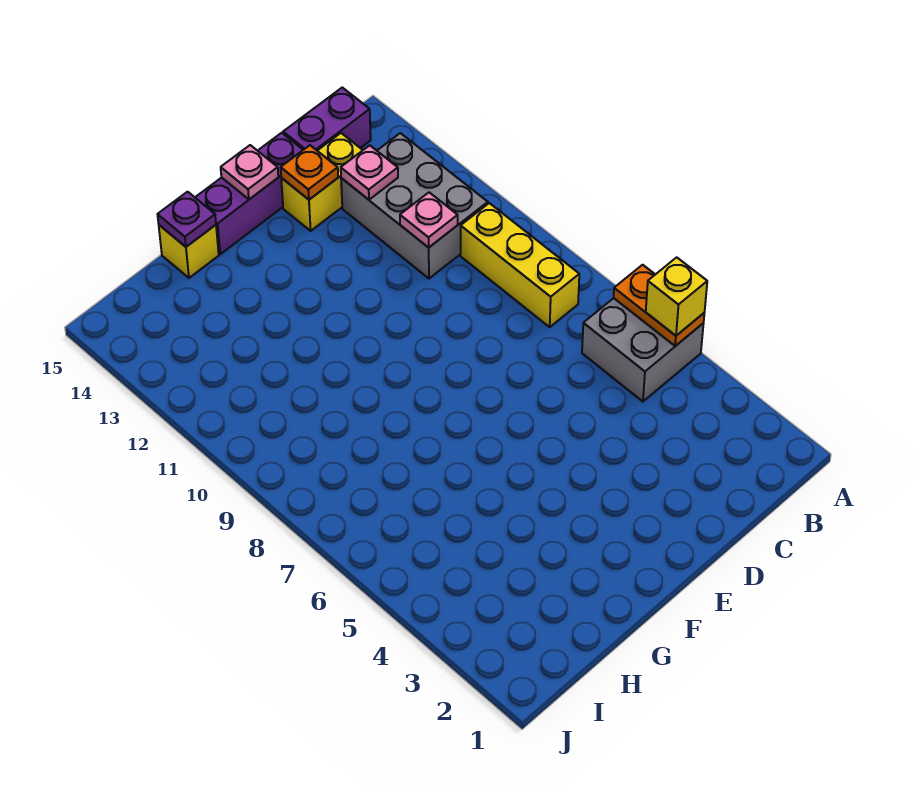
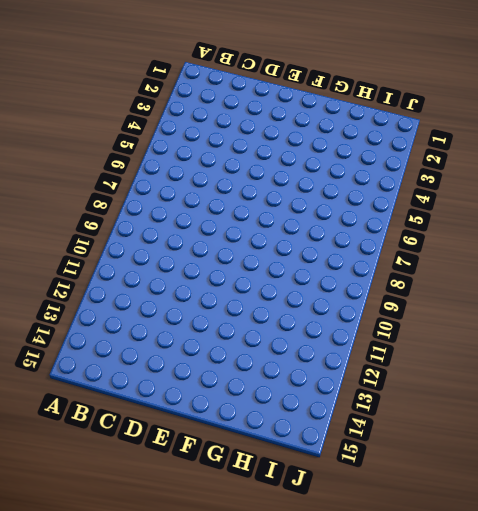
none -> grey brick A5:B6 level 1
none -> yellow brick B8:B10 level 1
none -> grey brick B11:C13 level 1

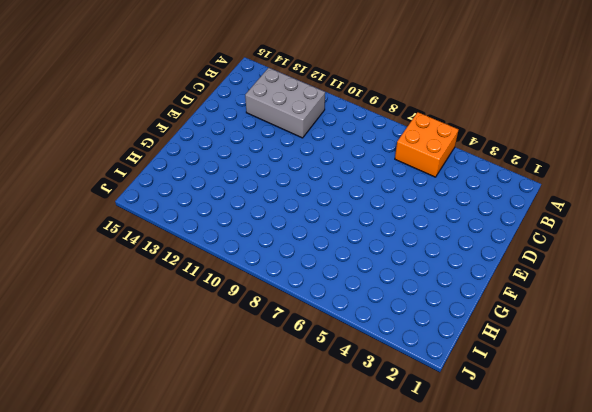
orange brick A5:B6 level 1 -> grey brick A5:B6 level 1
none -> yellow brick B8:B10 level 1
none -> purple brick B15:C15 level 1
none -> yellow brick C14:D14 level 1

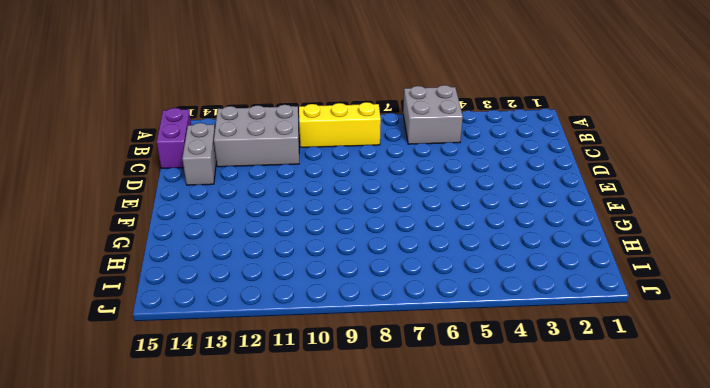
grey brick C14:D14 level 1 -> yellow brick C14:D14 level 1
none -> purple brick D15:F15 level 1
none -> yellow brick G15 level 1
none -> orange plate A5:A6 level 2

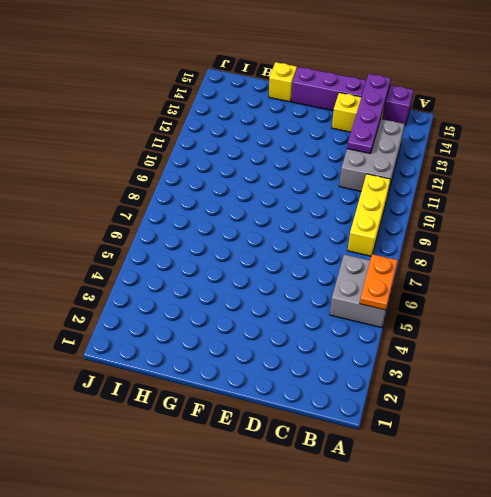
purple plate C12:C15 level 2 -> pink plate C13 level 2
none -> pink plate C11 level 2
none -> orange plate D14 level 2
none -> pink plate E15 level 2

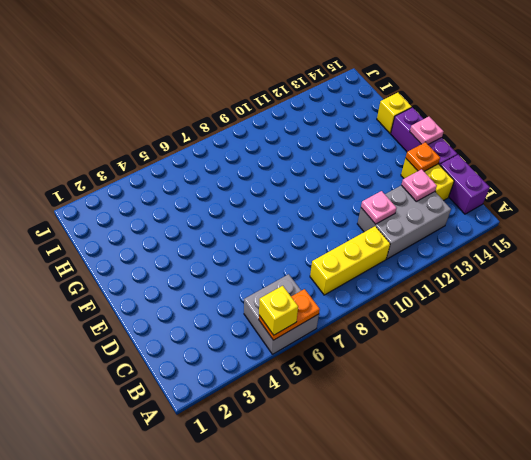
none -> purple plate G15 level 2

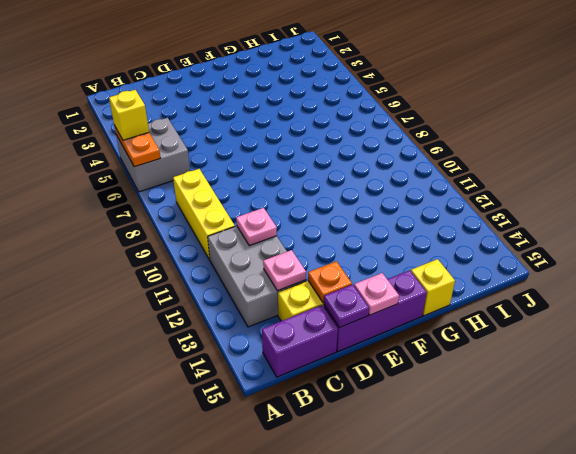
purple plate D15 level 2 -> purple plate G15 level 2

